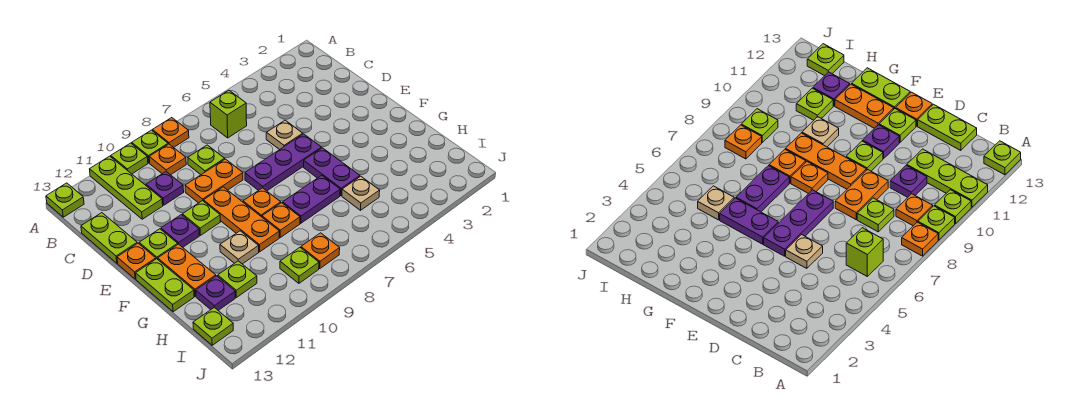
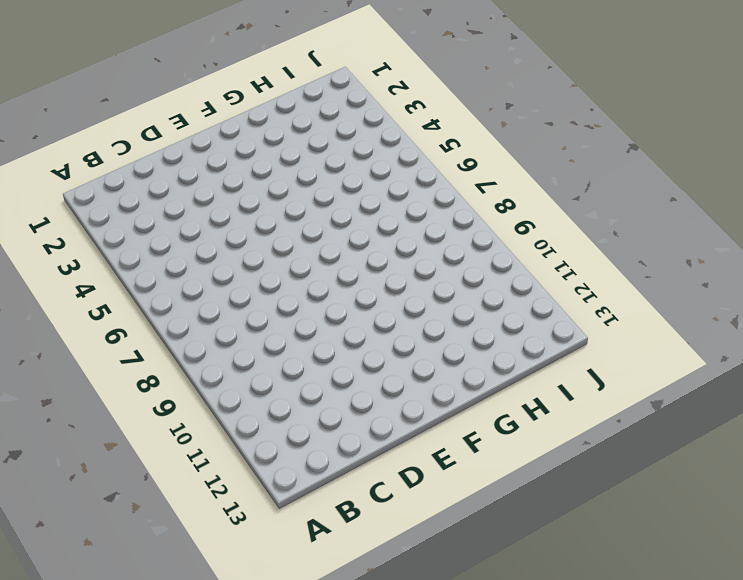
none -> orange plate A8 level 1
none -> lime plate A9 level 1
none -> lime plate A10 level 1
none -> lime plate A11:C11 level 1

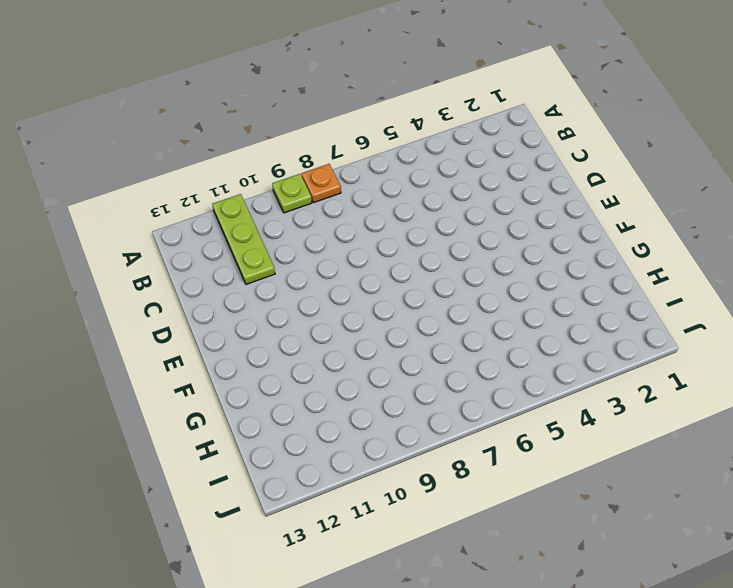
none -> lime plate A10 level 1
none -> lime plate A13 level 1
none -> lime brick B6 level 1
none -> orange plate B9 level 1

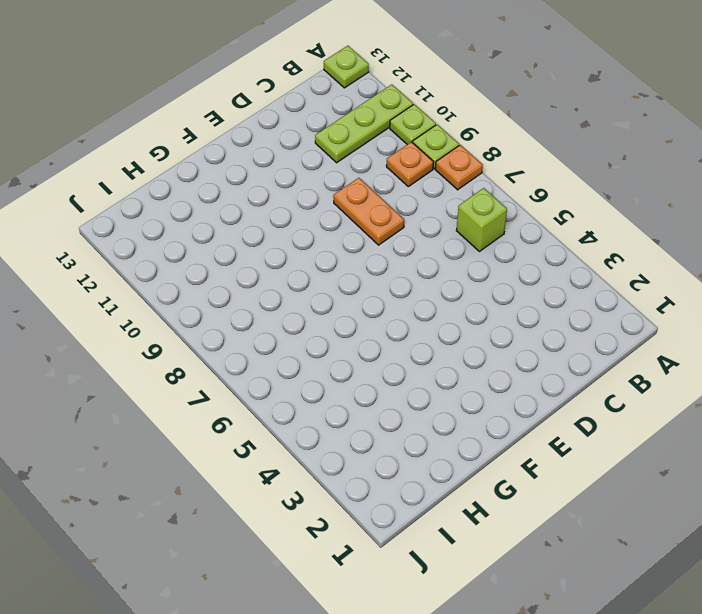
none -> lime plate C8 level 1
none -> purple plate C10 level 1
none -> lime plate C13:D13 level 1
none -> tan plate D5 level 1

